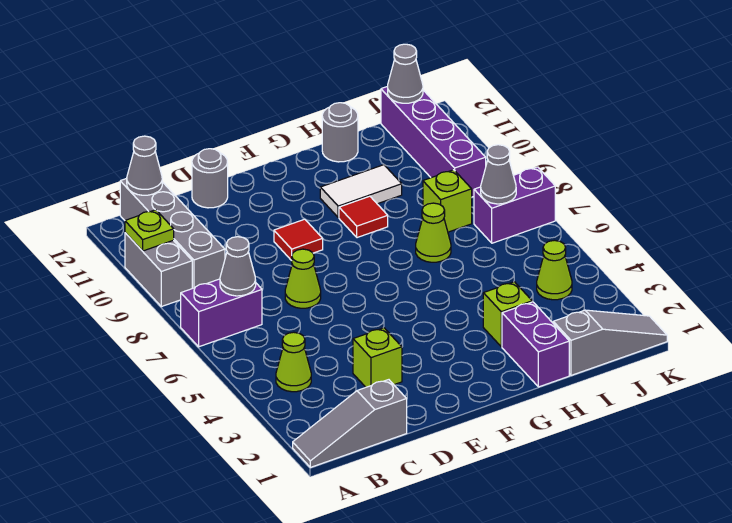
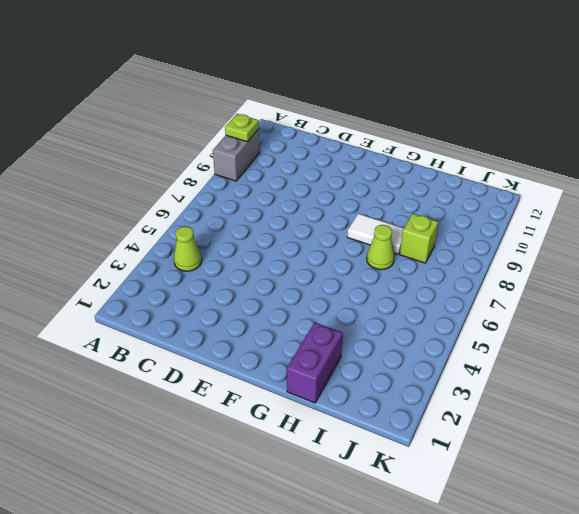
white tile G8:H8 level 1 -> white tile G10:H10 level 1
none -> grey slope A1:C1 level 1 top C
none -> purple brick A7:B7 level 1
none -> grey brick B9:B12 level 1

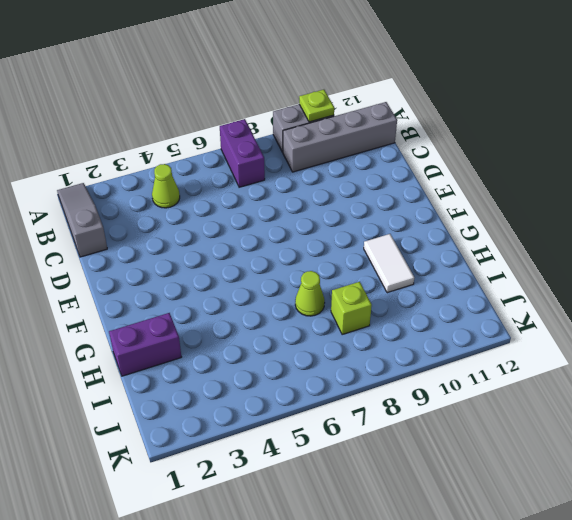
none -> lime brick D3 level 1
none -> lime cone D7 level 1
none -> grey round brick D12 level 1

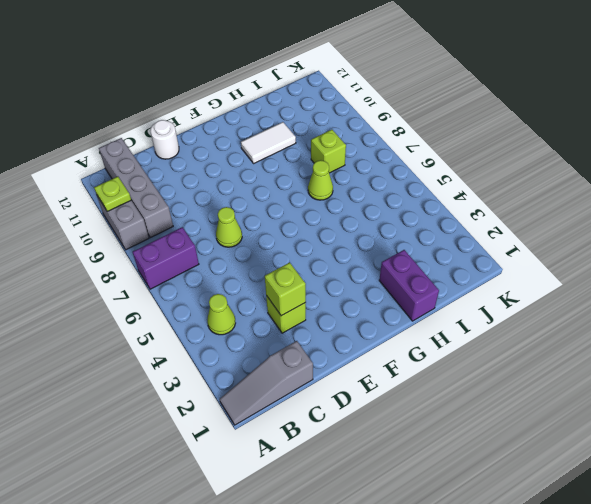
lime brick D3 level 2 -> lime brick H3 level 1
white round brick D12 level 1 -> grey round brick D12 level 1
none -> red tile E9 level 1
none -> red tile G9 level 1
none -> grey round brick H12 level 1

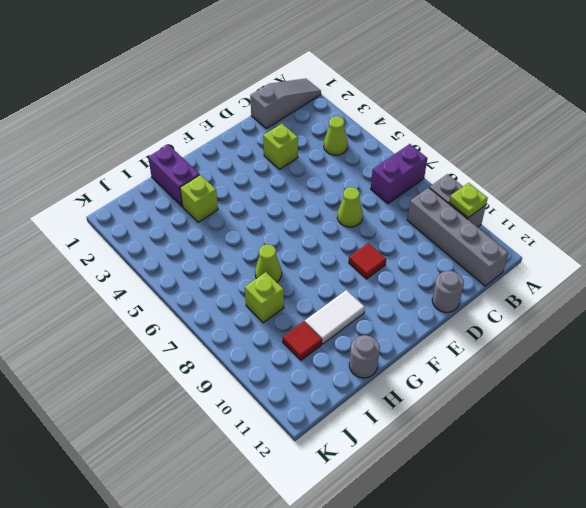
red tile I10 level 1 -> red tile G9 level 1
none -> grey slope I1:K1 level 1 top I
none -> lime cone J4 level 1
none -> purple brick J7:K7 level 1

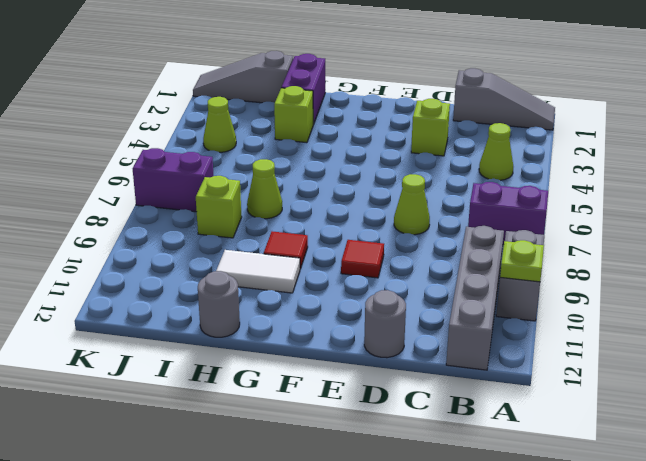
none -> purple brick J9:J12 level 1
none -> grey cone B7 level 2
none -> grey cone B12 level 2

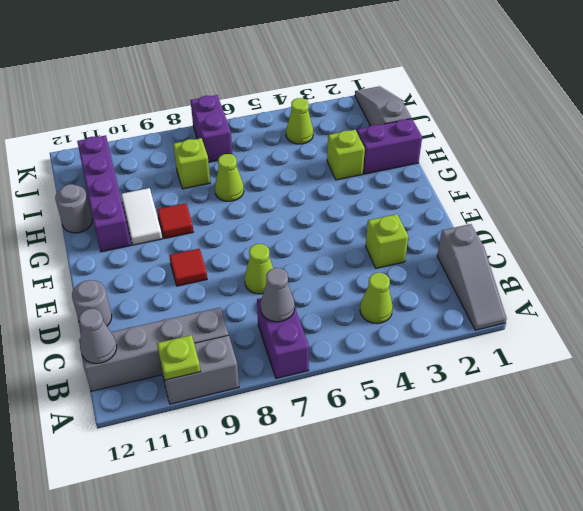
purple brick G11:J11 level 1 -> purple brick J9:J12 level 1
none -> grey cone J7 level 2
none -> grey cone J12 level 2

